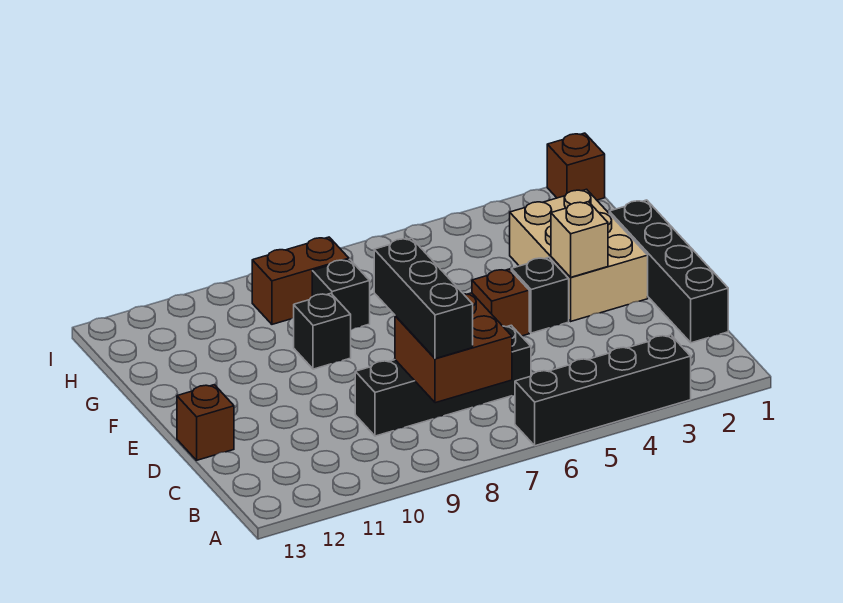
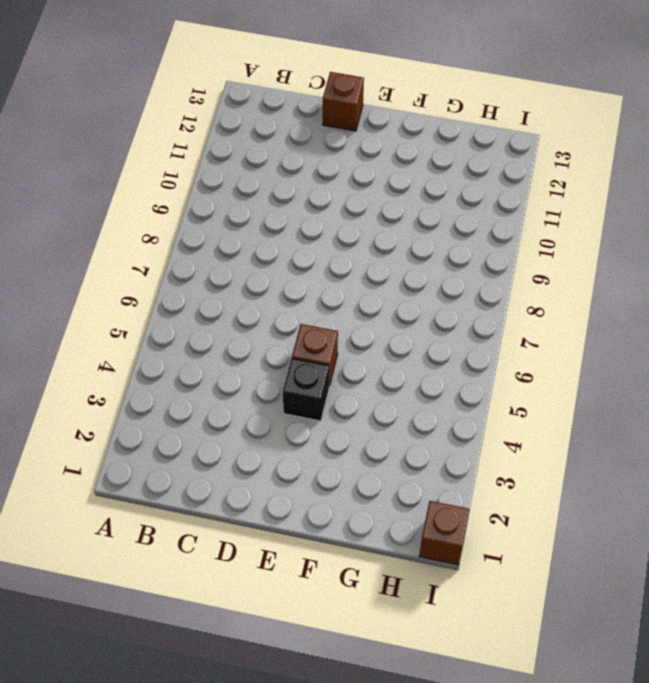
none -> black brick A3:A6 level 1
none -> black brick C1:F1 level 1
none -> black brick C6:C9 level 1

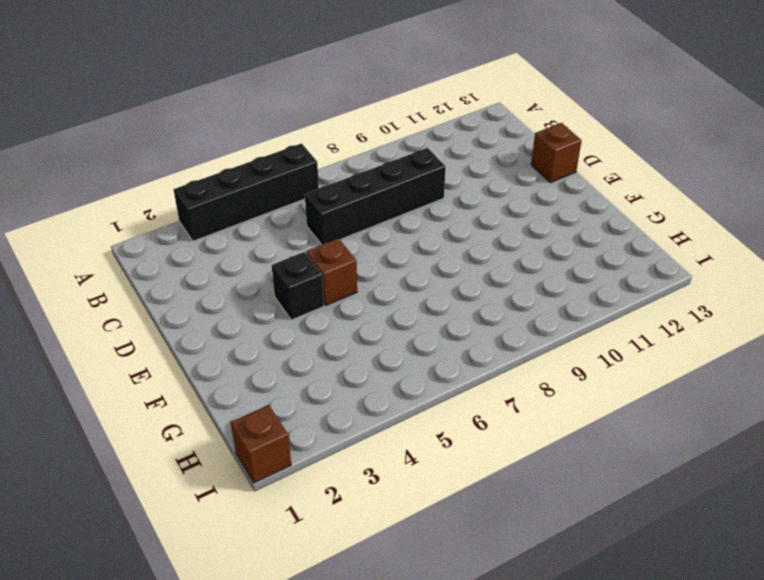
none -> black brick C1:F1 level 1
none -> tan brick E2:G3 level 1
none -> black brick F9 level 1

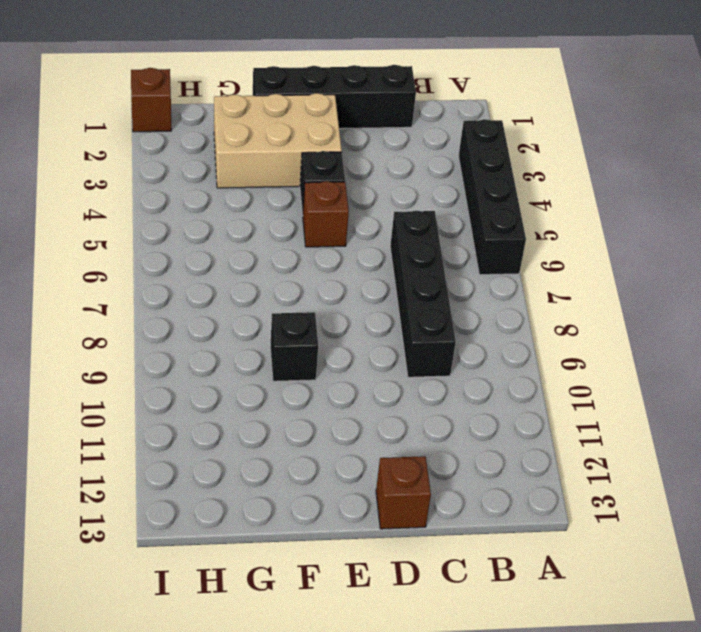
none -> black brick G8 level 1
none -> brown brick H8:H9 level 1
none -> brown brick B7:C8 level 2

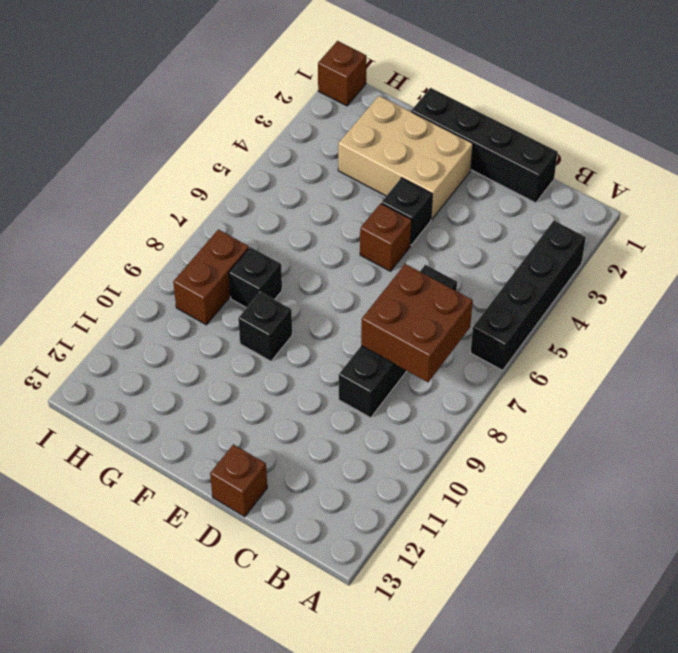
none -> tan brick E3 level 2
none -> black brick B8:D8 level 3

